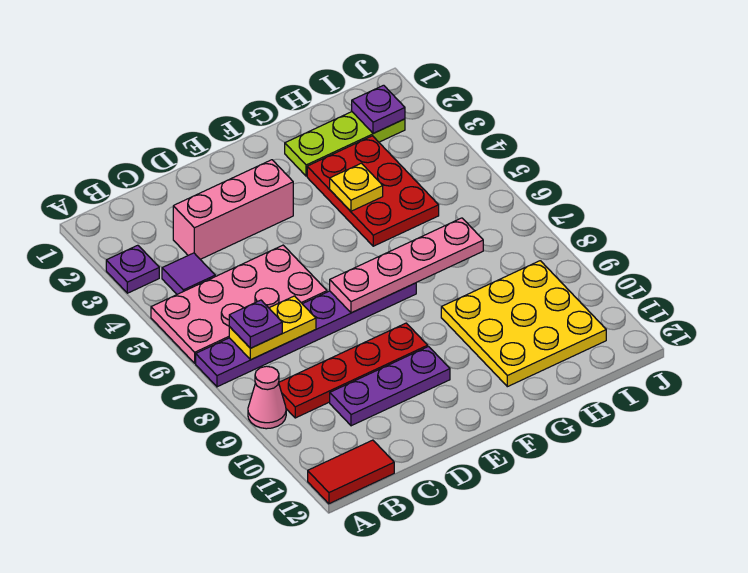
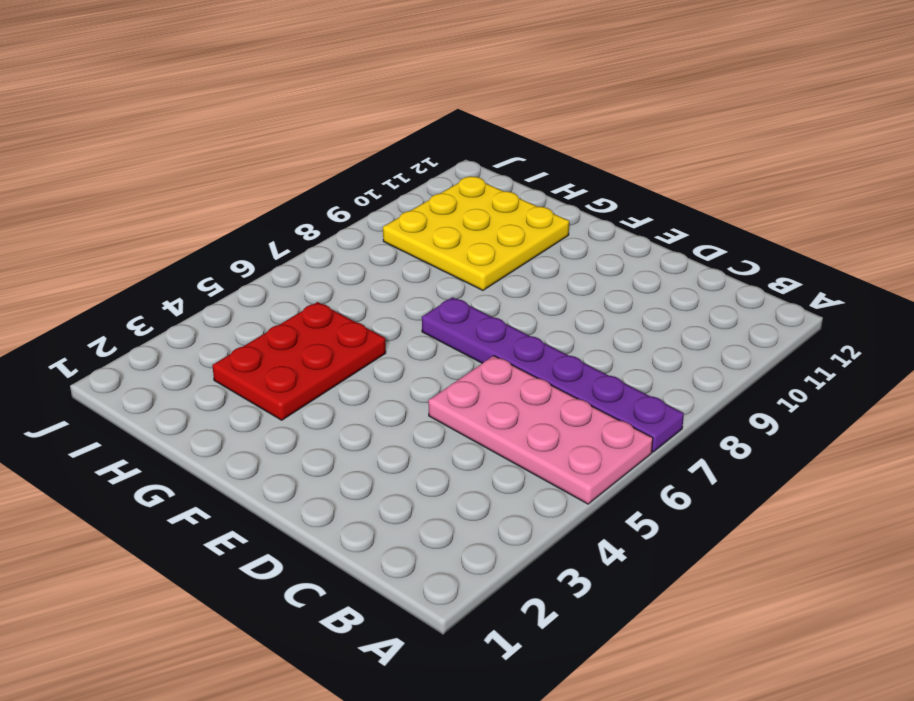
none -> purple plate A3 level 1
none -> pink cone A9 level 1
none -> red tile A12:B12 level 1

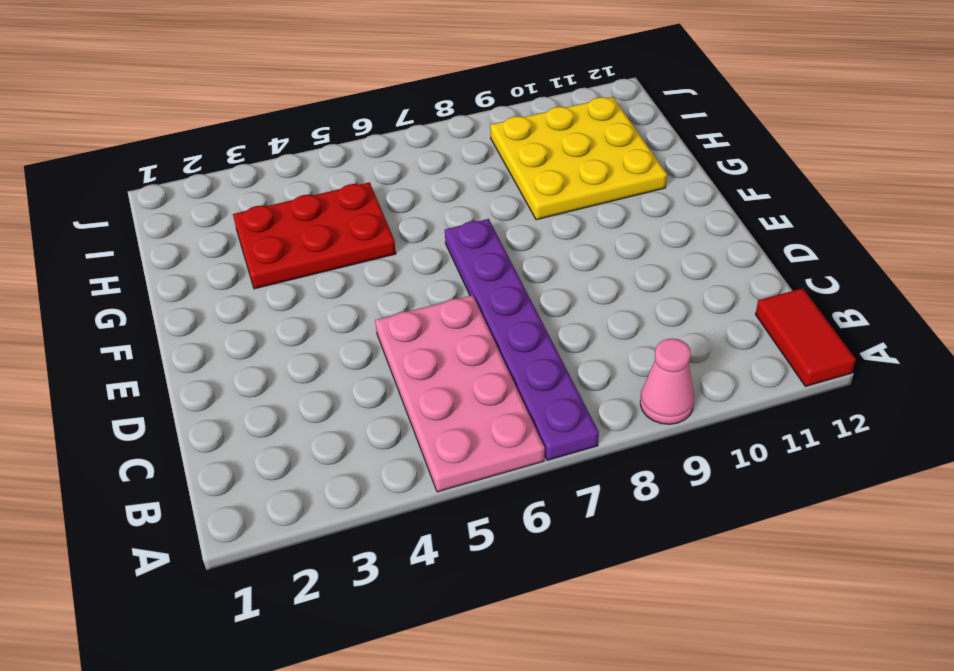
none -> purple plate A3 level 1
none -> purple tile B4 level 1
none -> red plate B9:E9 level 1

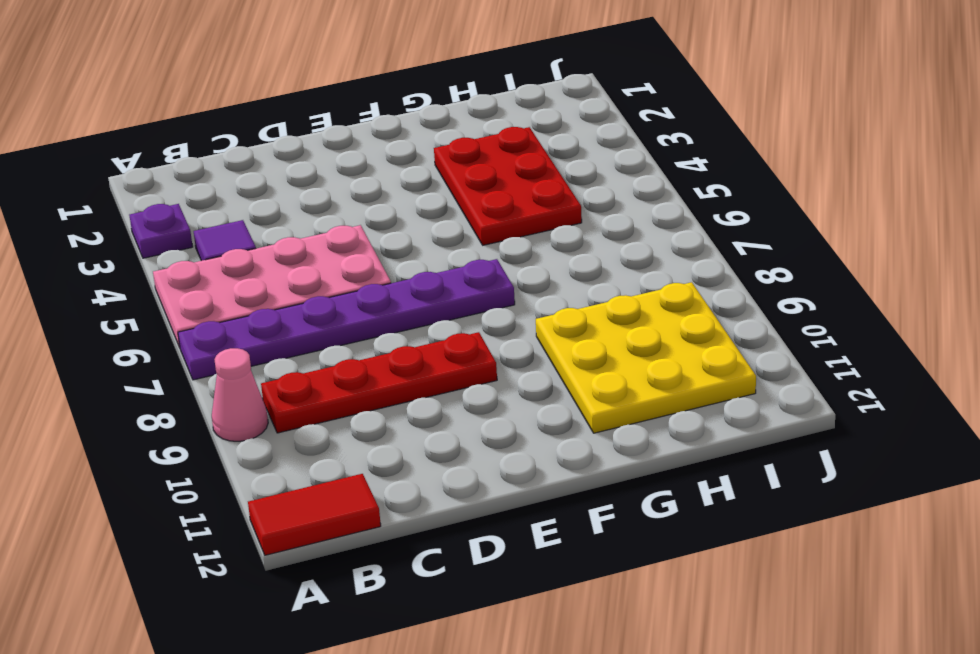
none -> pink brick C3:E3 level 1
none -> purple plate C10:E10 level 1
none -> lime plate G2:I2 level 1

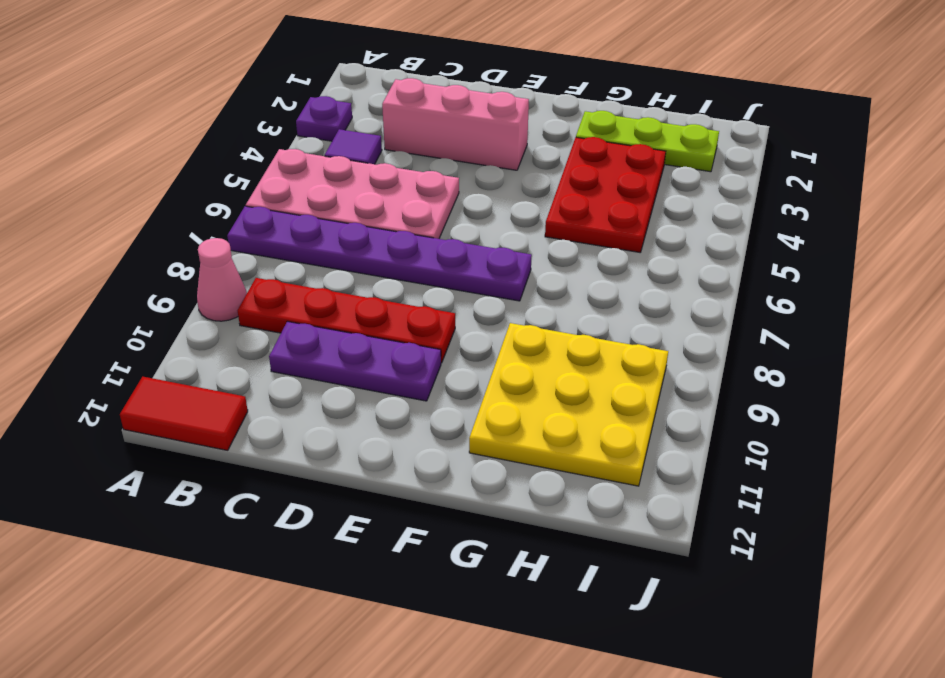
none -> yellow plate B7:C7 level 2
none -> pink plate E7:H7 level 2
none -> yellow plate G4 level 2

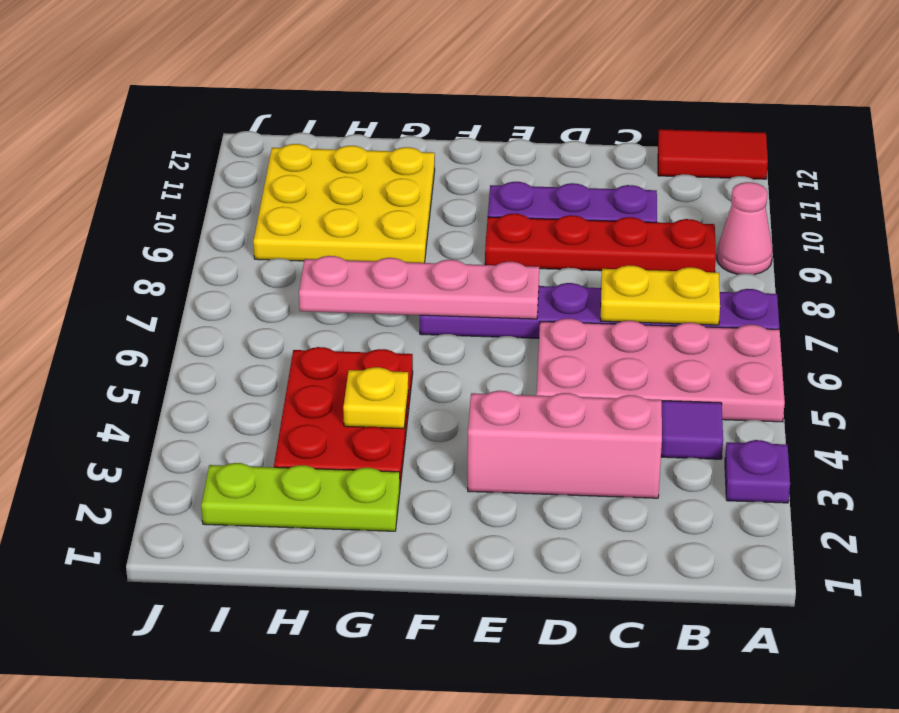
none -> purple plate I2 level 2
none -> purple plate B7 level 3

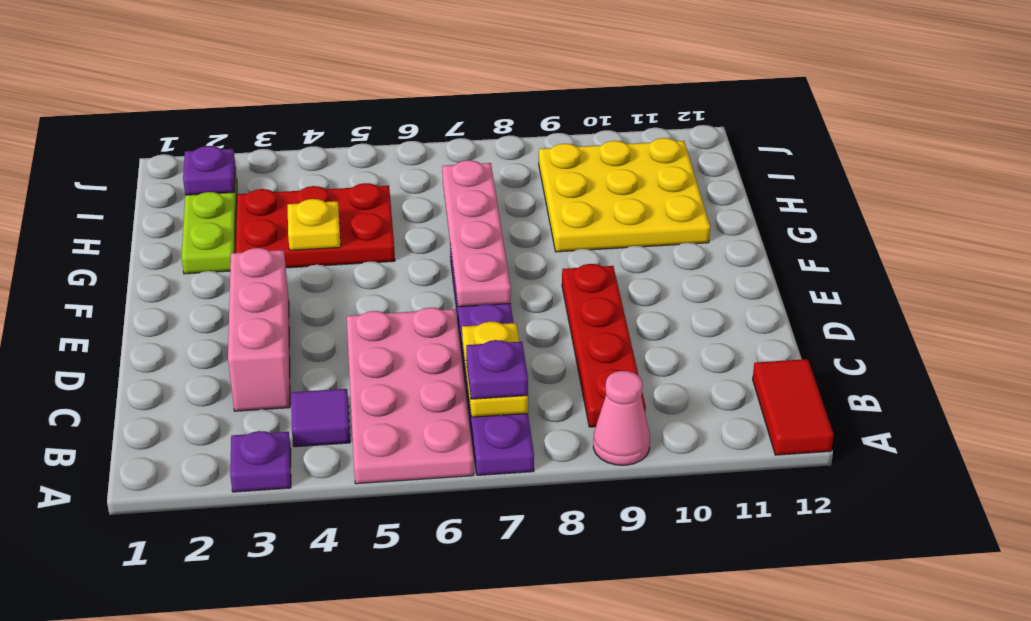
none -> purple plate C10:E10 level 1

